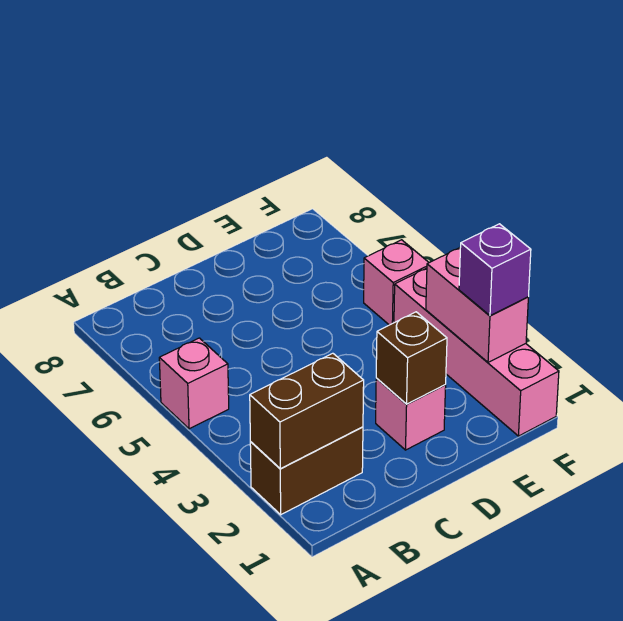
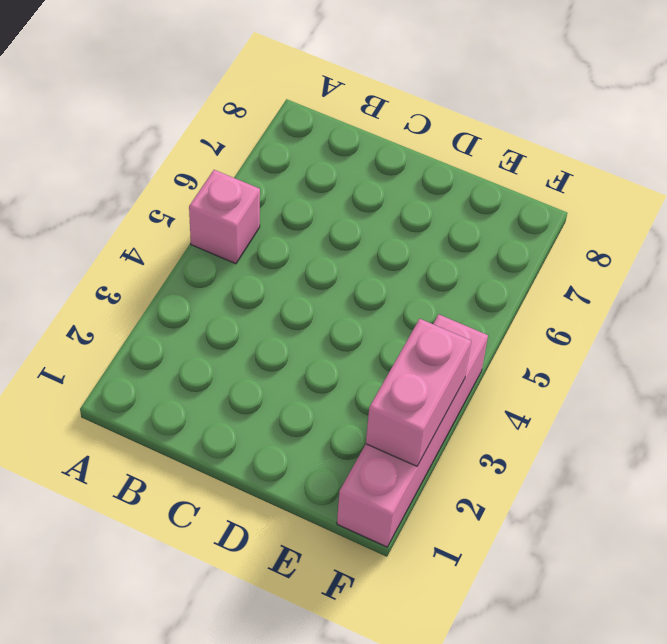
none -> brown brick A2:B2 level 1
none -> pink brick D2 level 1

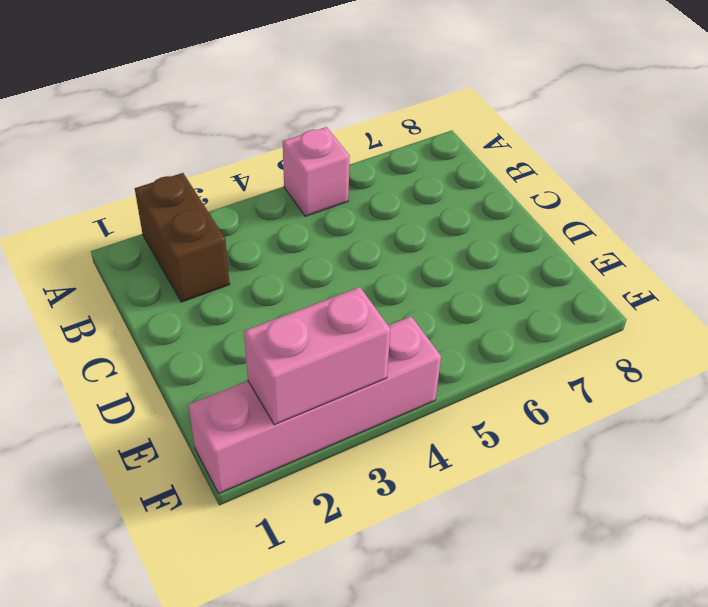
none -> pink brick D2 level 1
none -> pink brick F5 level 1

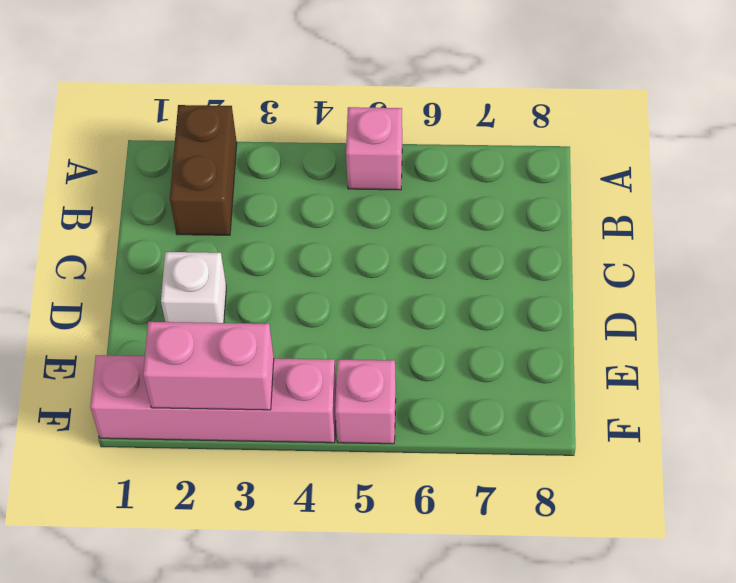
white brick D2 level 1 -> pink brick D2 level 1
none -> brown brick A2:B2 level 2
none -> brown brick D2 level 2

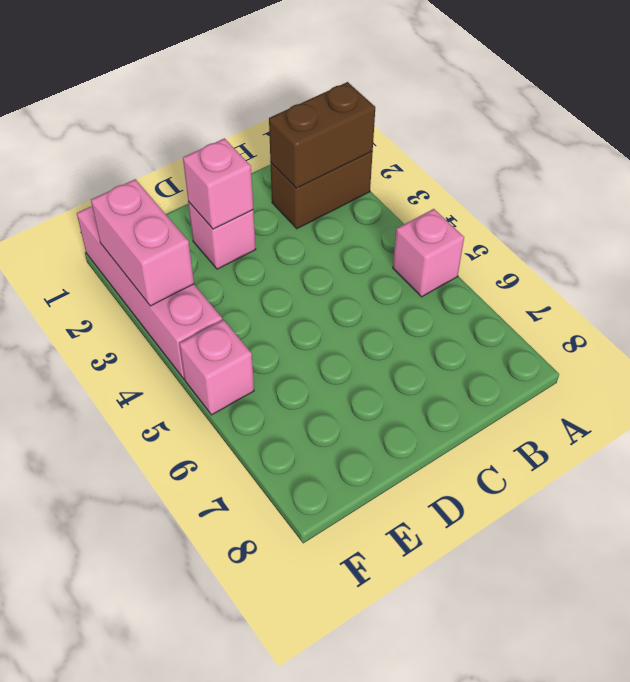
pink brick D2 level 2 -> brown brick D2 level 2
none -> purple brick F2 level 3

